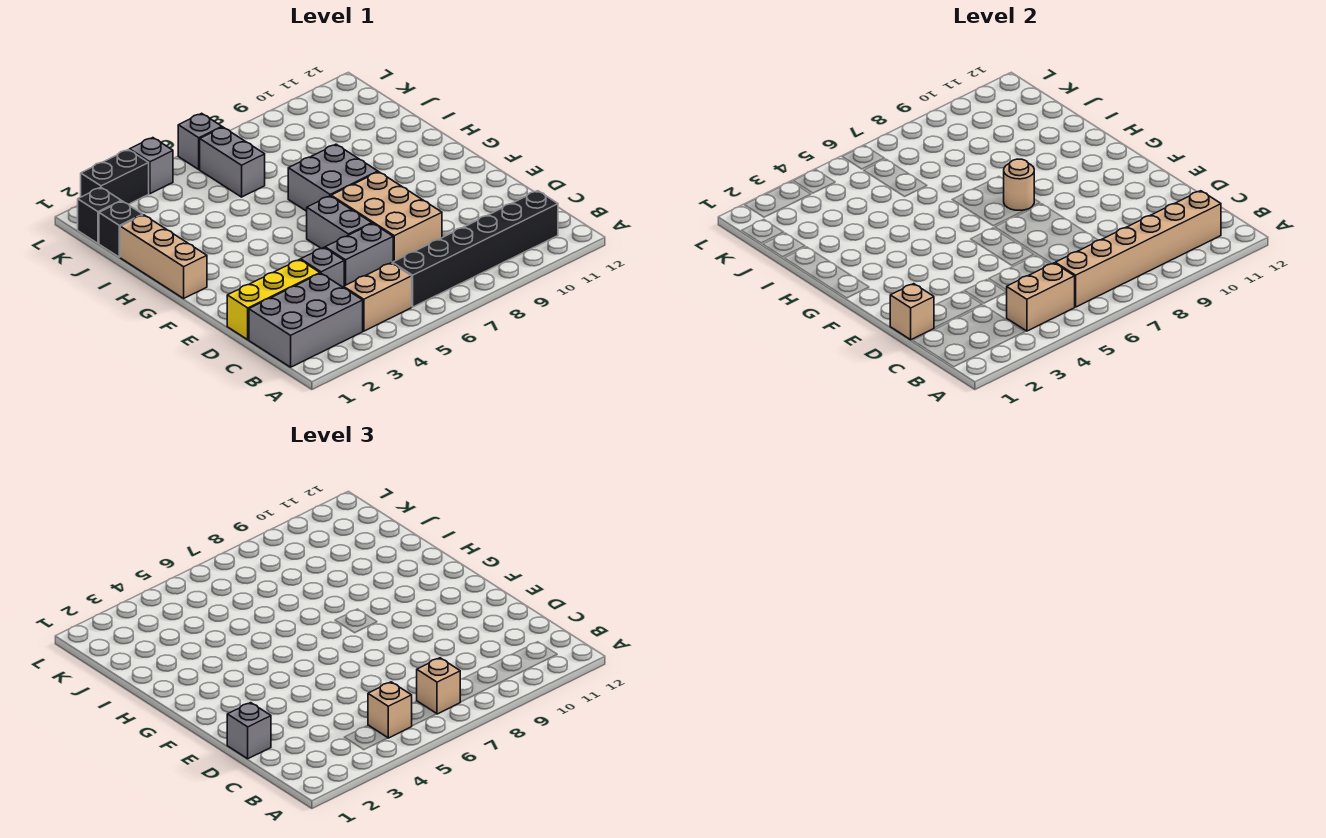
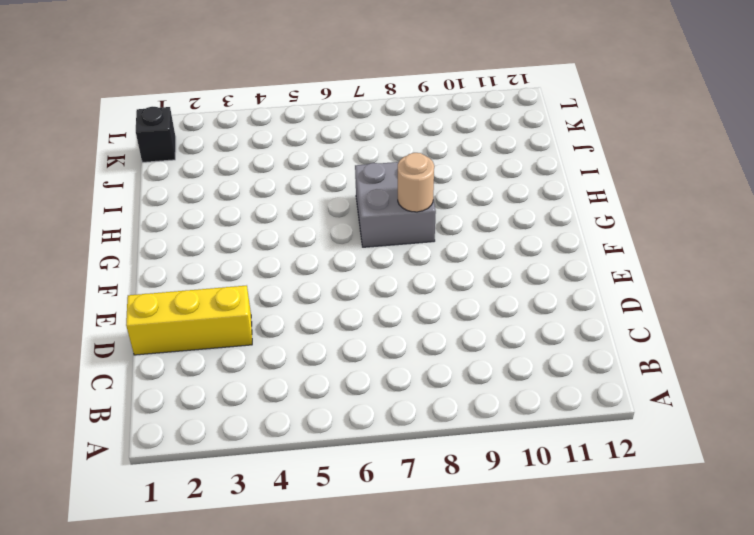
none -> grey brick B1:C3 level 1
none -> tan brick B4:B5 level 1
none -> black brick B6:B11 level 1

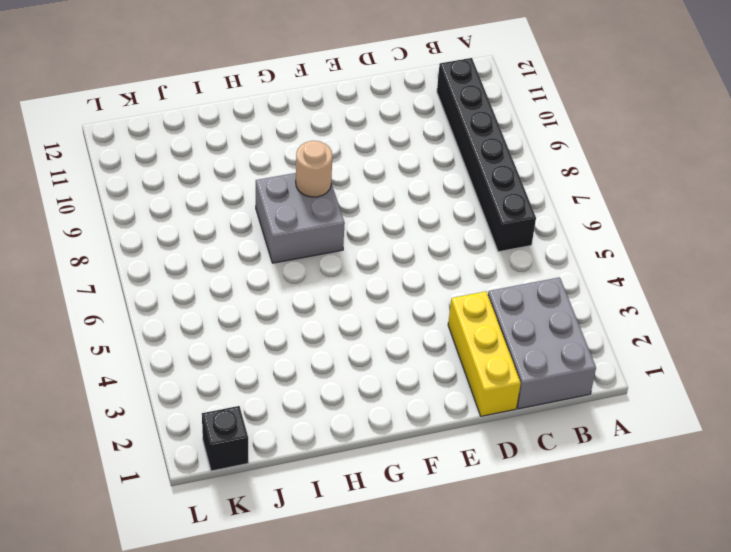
none -> tan brick B4:B5 level 1
none -> grey brick D4 level 1
none -> grey brick D5:D6 level 1

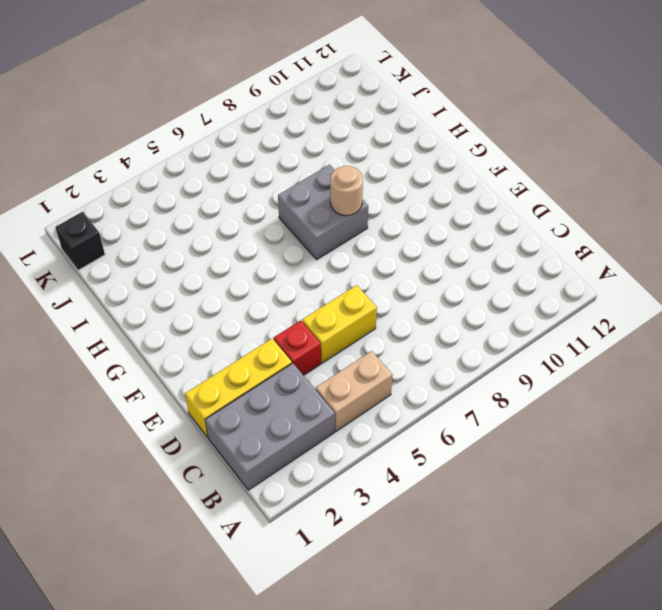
red brick D4 level 1 -> grey brick D4 level 1
yellow brick D5:D6 level 1 -> grey brick D5:D6 level 1
none -> black brick B6:B11 level 1
none -> tan brick D7:F8 level 1
none -> grey brick E6:F6 level 1

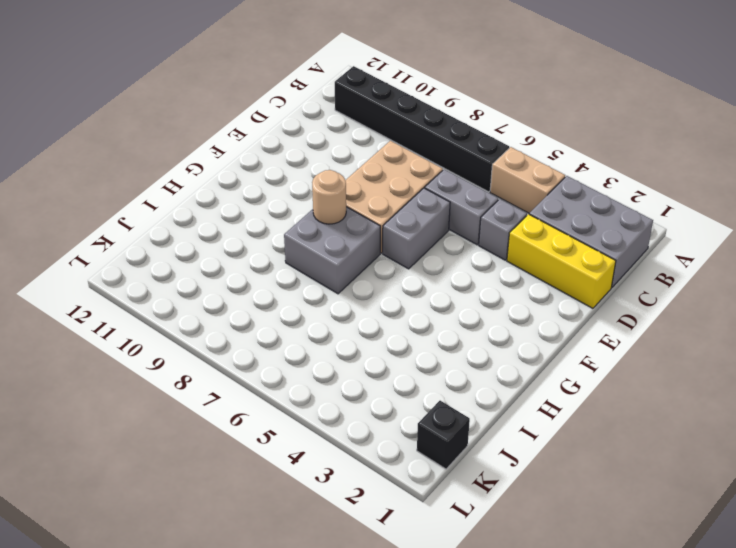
none -> tan brick G1:I1 level 1
none -> black brick J1 level 1
none -> grey brick J6:K6 level 1

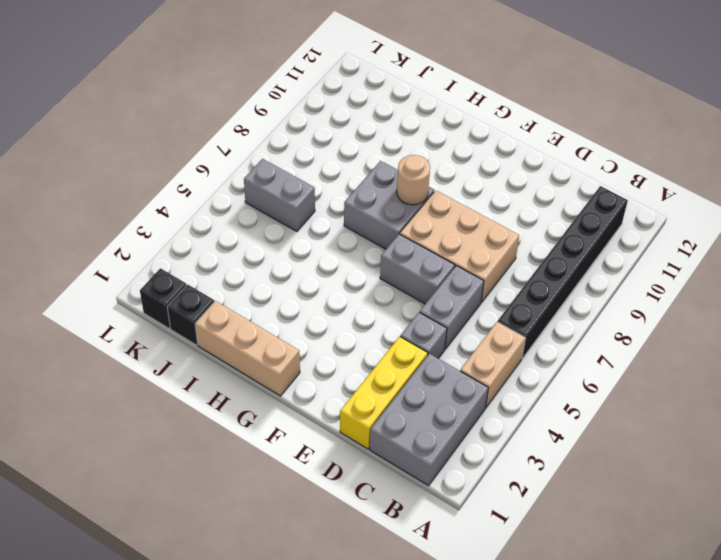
none -> black brick L2:L3 level 1
none -> grey brick L4 level 1
none -> grey brick L6 level 1

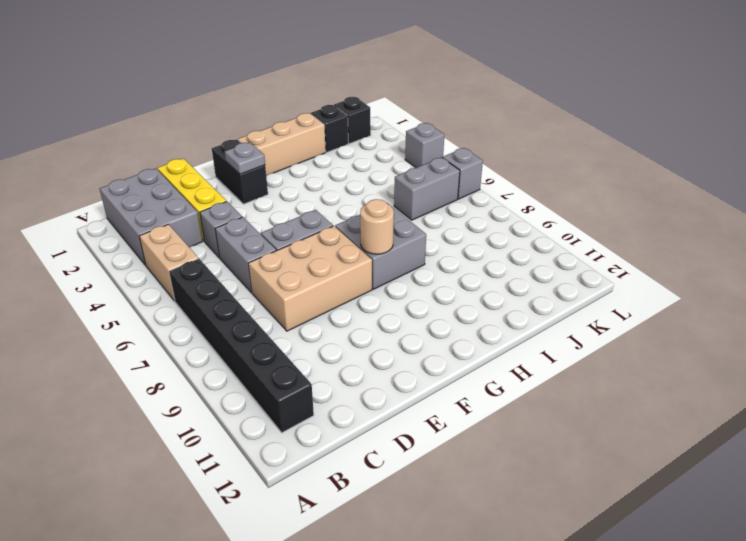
black brick F1:F2 level 1 -> black brick L2:L3 level 1
grey plate F2 level 2 -> none
none -> tan brick B4:B5 level 2
none -> tan brick B6:B11 level 2
none -> tan brick D1 level 2

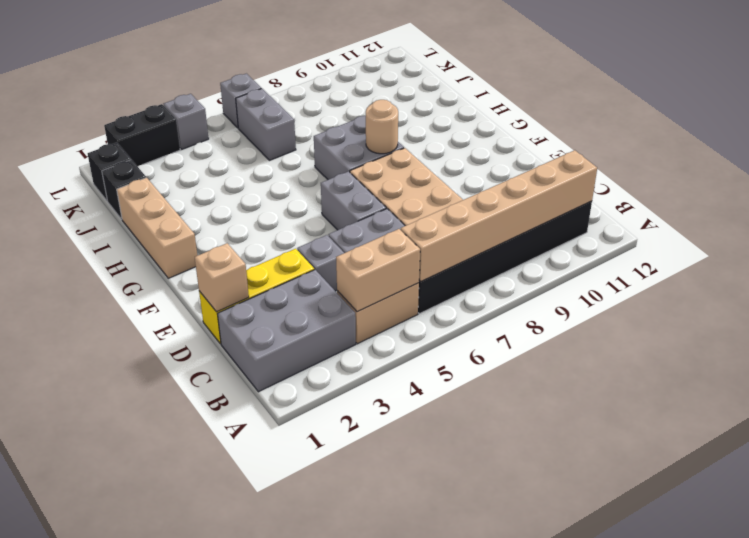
none -> tan brick B5 level 3
none -> tan brick B7 level 3
none -> grey brick D1 level 3

